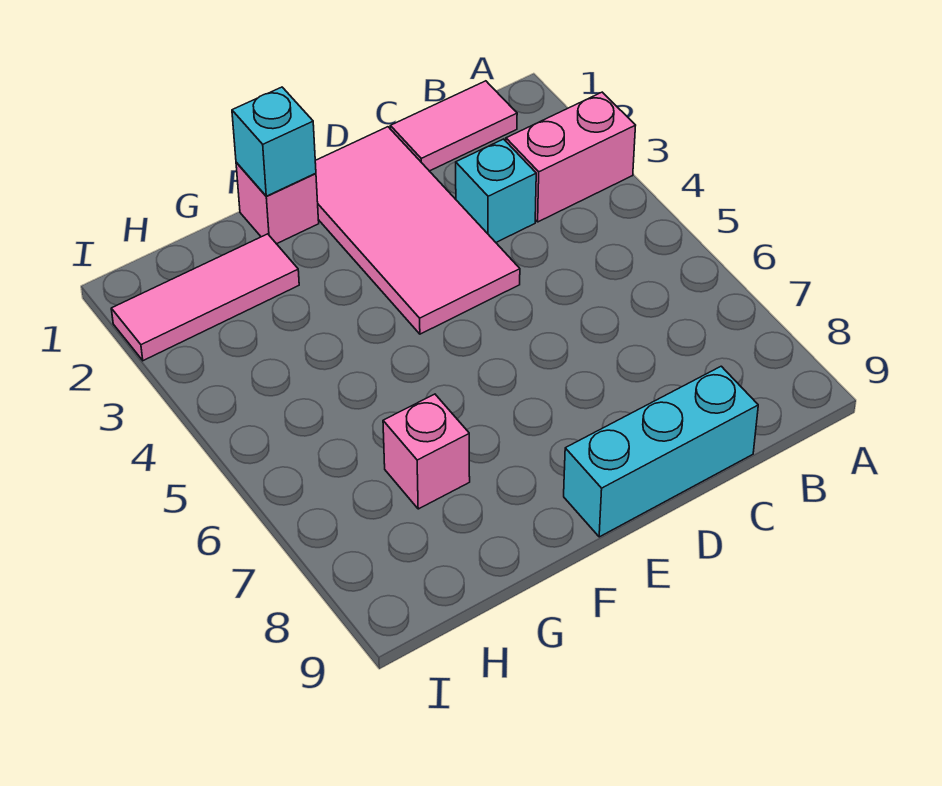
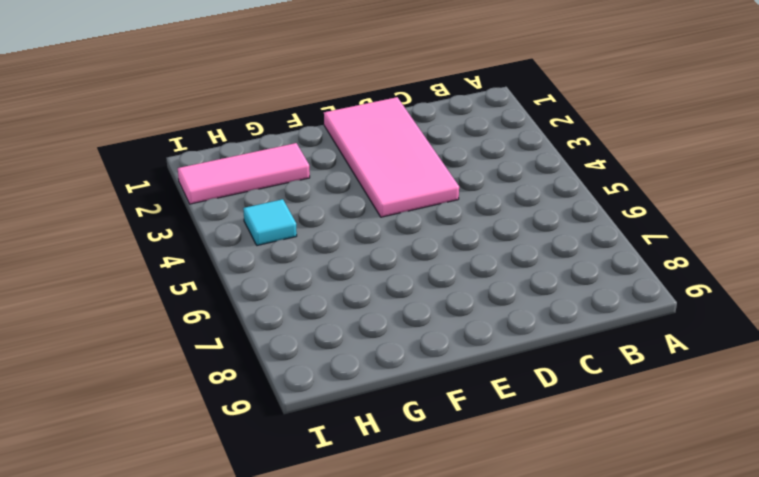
cyan tile H4 level 1 -> none
none -> pink brick A3:B3 level 1
none -> pink tile B1:C1 level 1

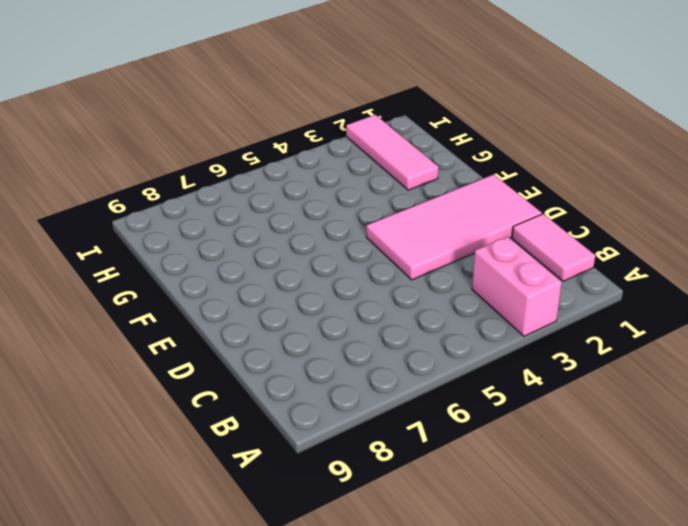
none -> cyan brick C3 level 1
none -> cyan brick C9:E9 level 1

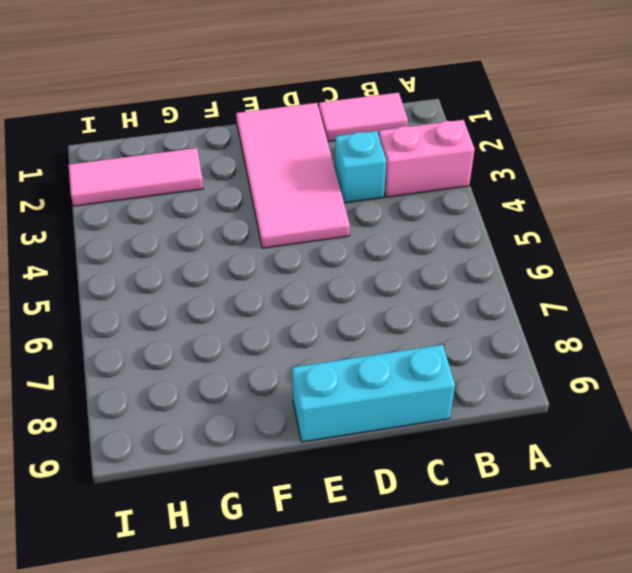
none -> pink brick F1 level 1
none -> pink brick G7 level 1

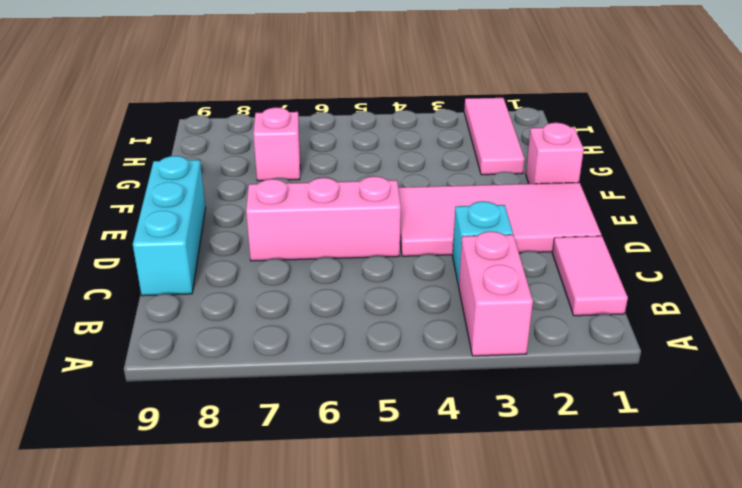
pink brick D5:D7 level 1 -> none
none -> cyan brick F1 level 2

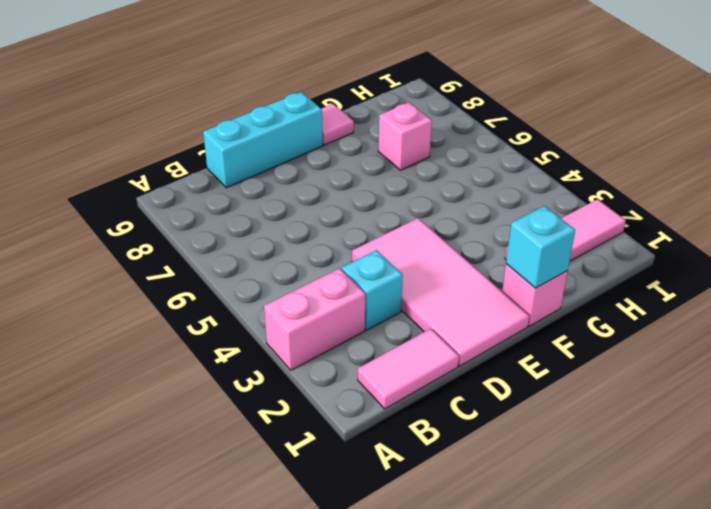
pink tile F9 level 1 -> none

